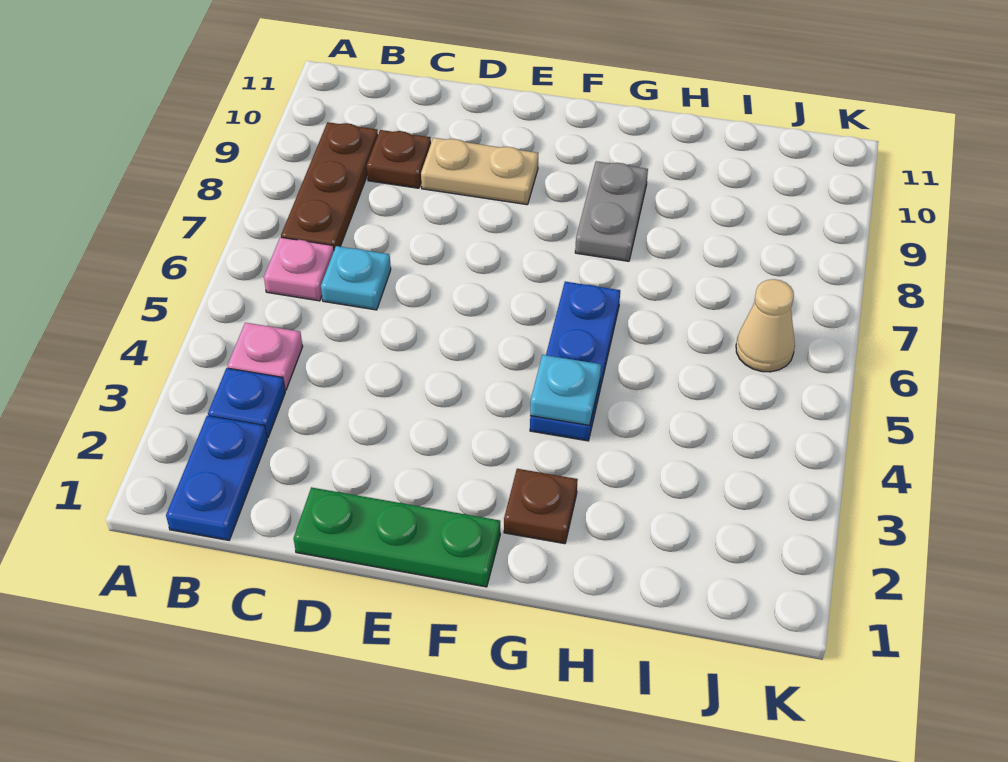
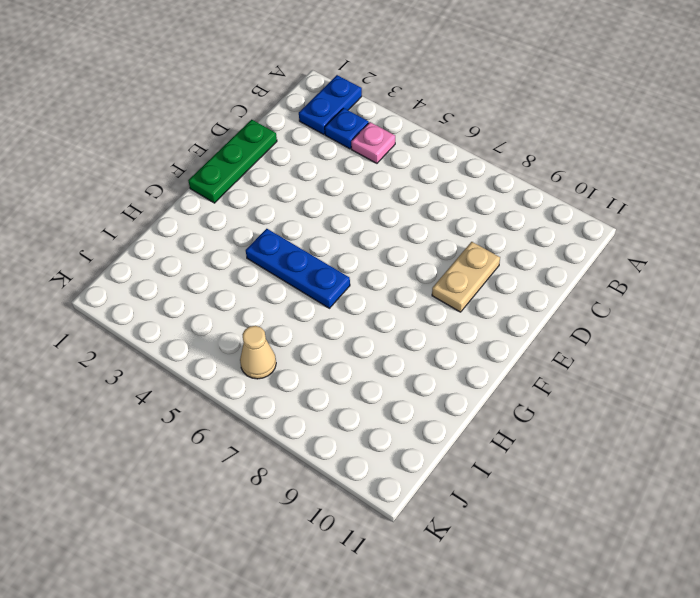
blue plate A2:B2 level 1 -> blue plate B1:B2 level 1
none -> pink plate B6 level 1
none -> brown plate B7:B9 level 1
none -> cyan plate C6 level 1

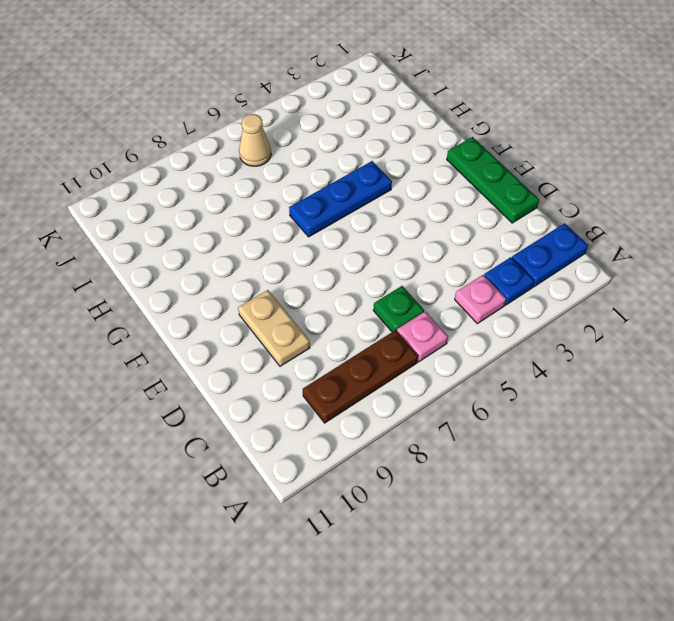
green plate C6 level 1 -> cyan plate C6 level 1
none -> brown plate C9 level 1
none -> brown plate G2 level 1
none -> grey plate G8:G9 level 1

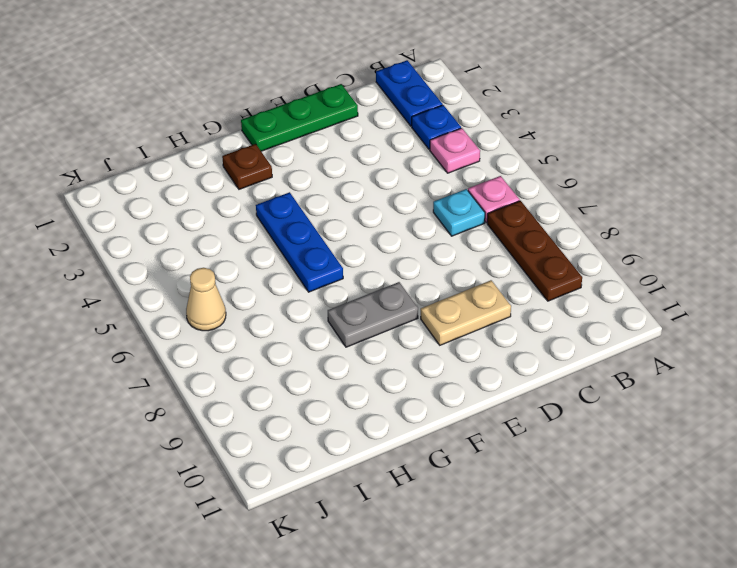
grey plate F8:G8 level 1 -> grey plate G8:G9 level 1
none -> brown plate C9 level 1
none -> cyan plate G4 level 2

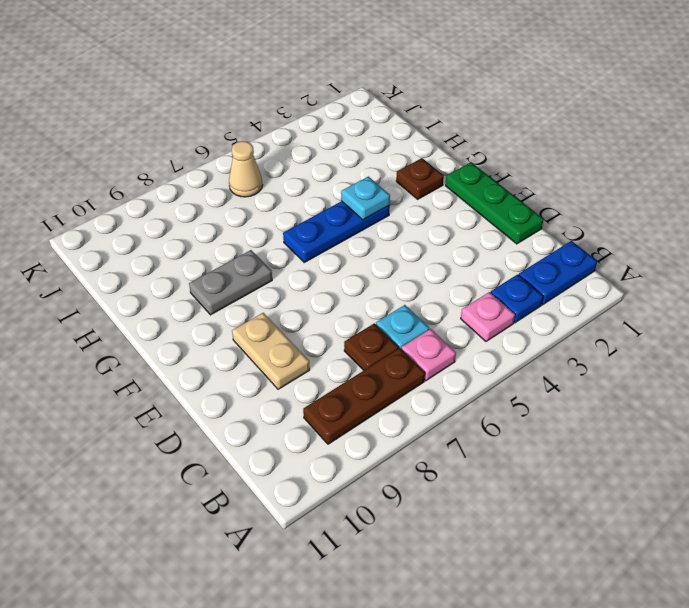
brown plate C7 level 1 -> brown plate C9 level 1

